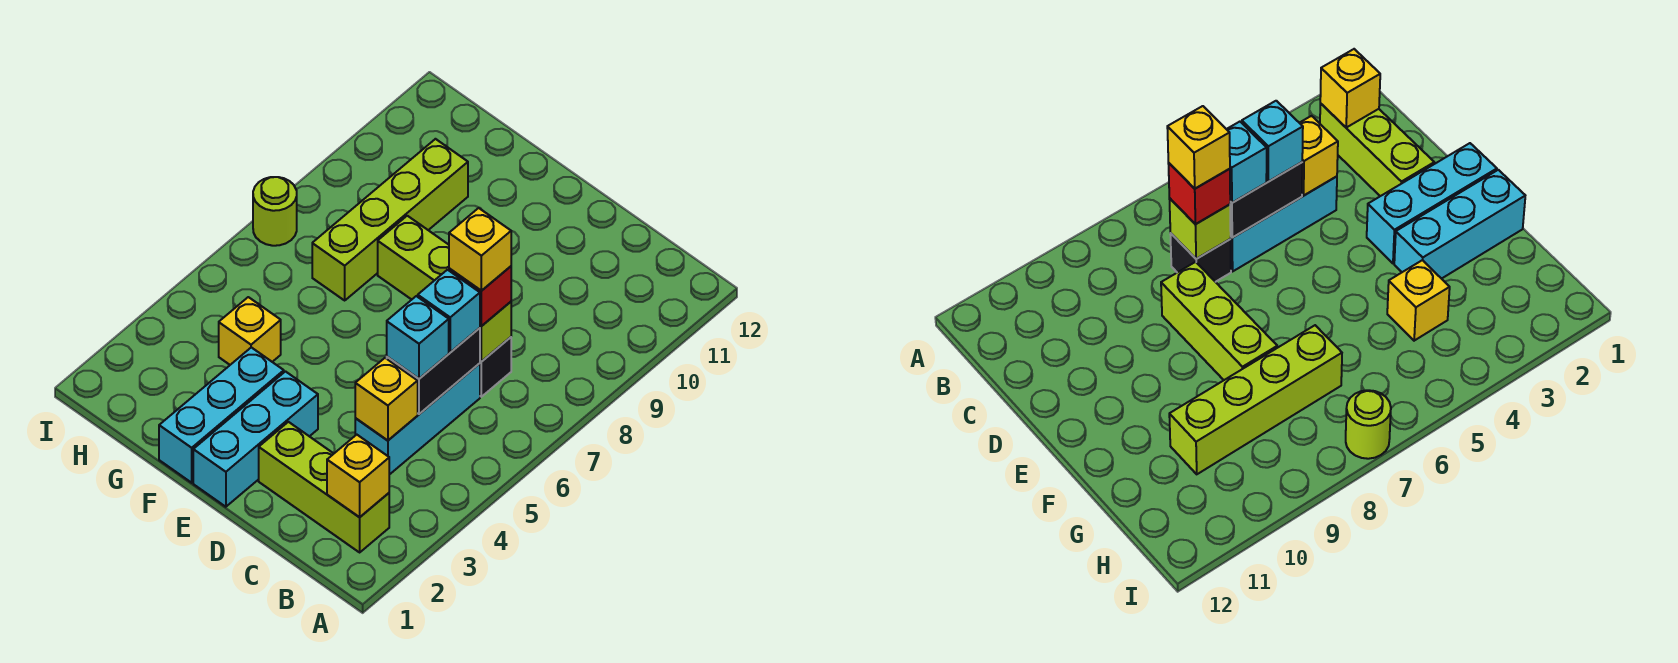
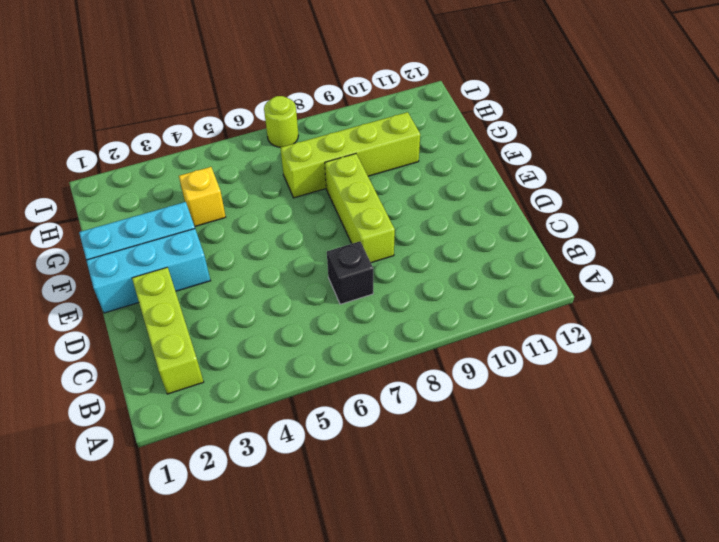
none -> cyan brick C4:C6 level 1
none -> yellow brick B2 level 2
none -> yellow brick C4 level 2

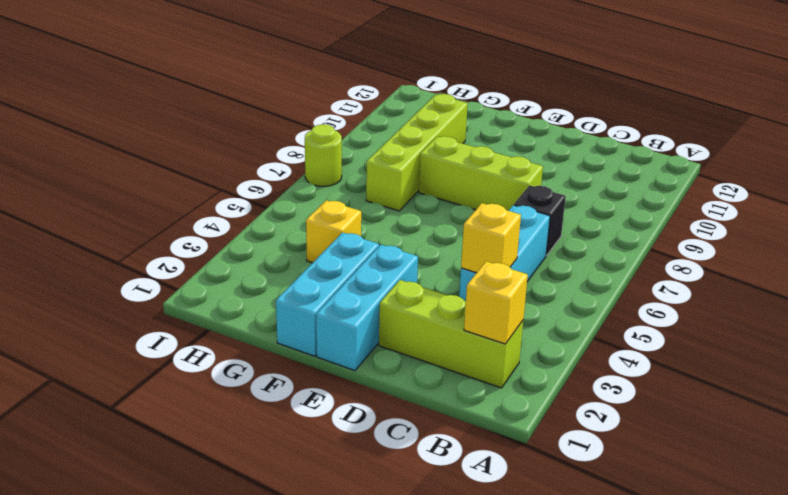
none -> black brick C5:C6 level 2
none -> lime brick C7 level 2
none -> cyan brick C5 level 3

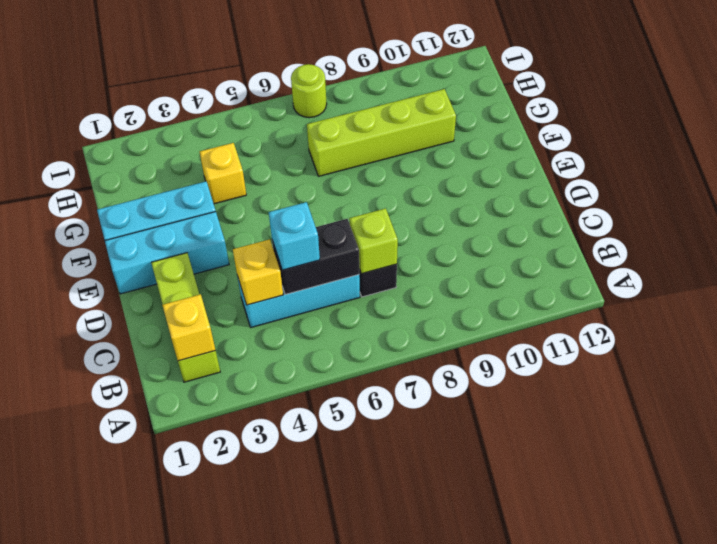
none -> lime brick D8:F8 level 1
none -> cyan brick C6 level 3
none -> red brick C7 level 3

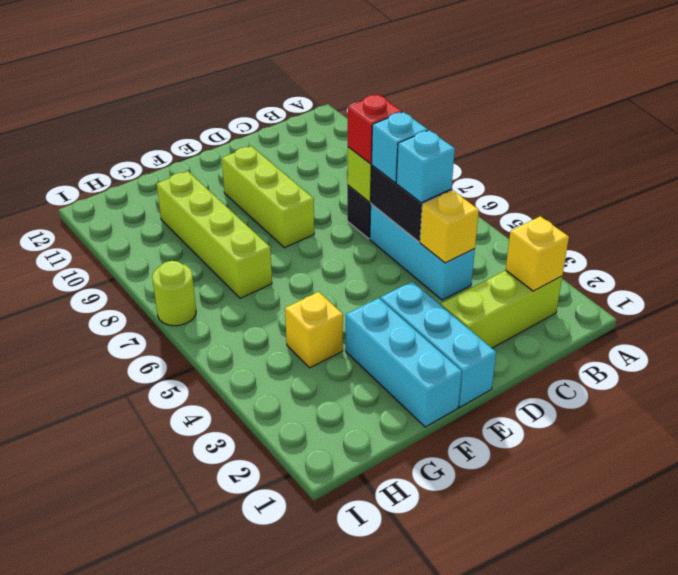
lime brick E8:E10 level 1 -> lime brick D8:F8 level 1
none -> yellow brick C7 level 4

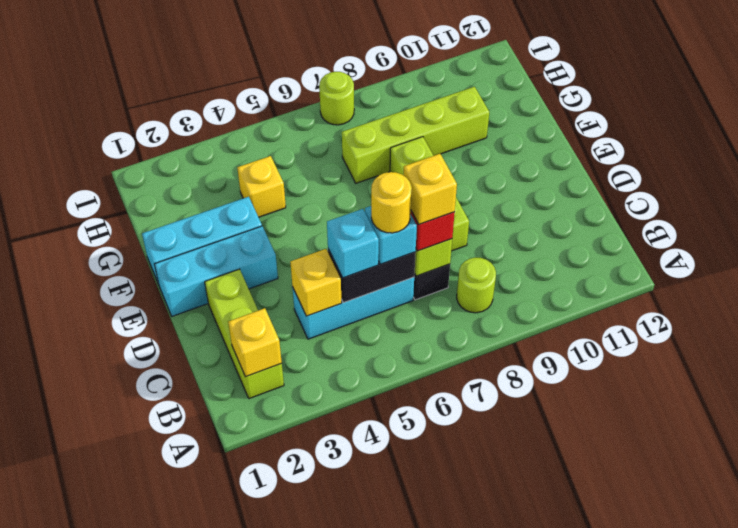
lime round brick B8 level 1 -> none
yellow round brick C6 level 4 -> none

